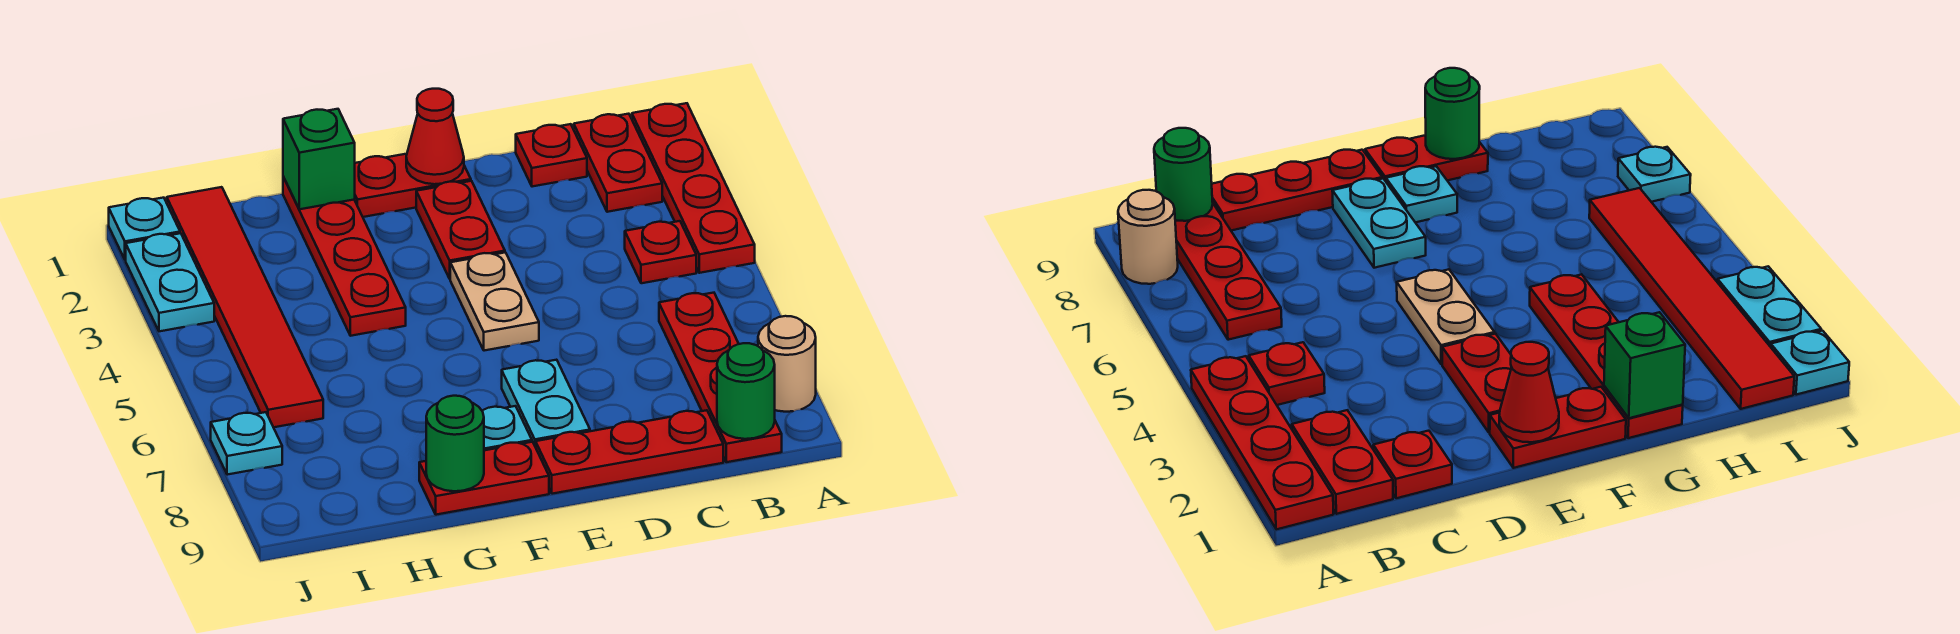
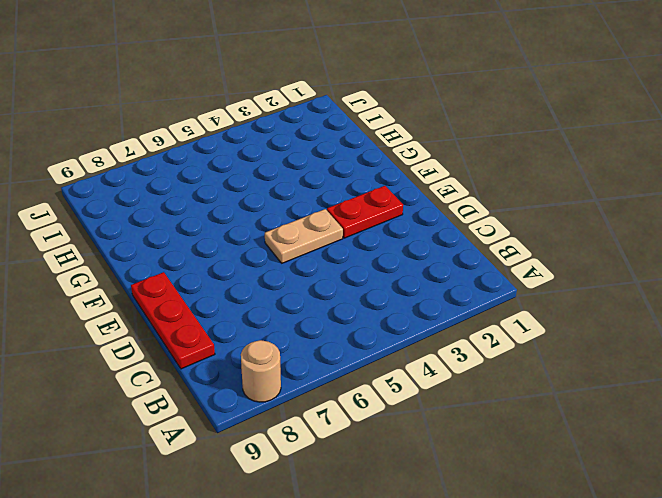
none -> red plate A1:A4 level 1
none -> red plate B1:B2 level 1
none -> red plate B4 level 1

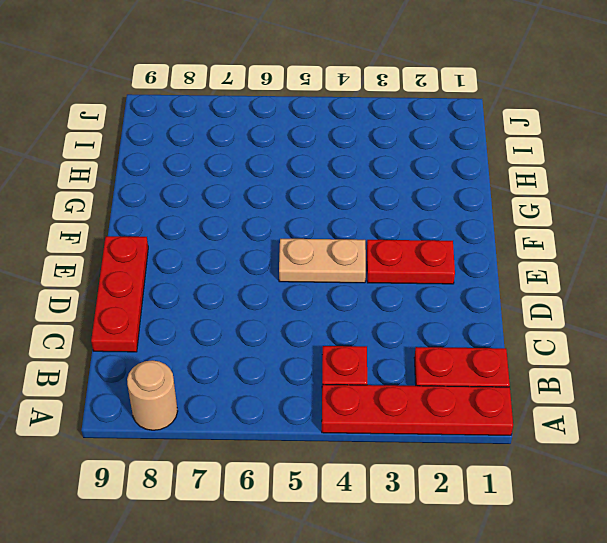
none -> red plate B6:B9 level 1
none -> red plate C1 level 1
none -> red plate E1:F1 level 1

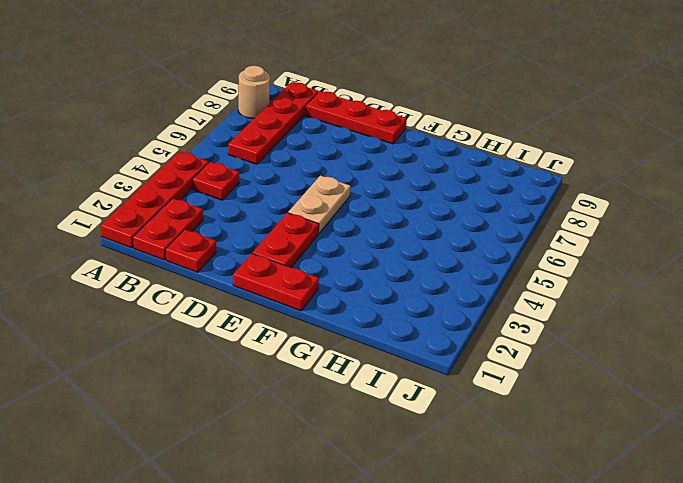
none -> cyan plate E7:E8 level 1
none -> cyan plate F8 level 1
none -> red plate F9:G9 level 1

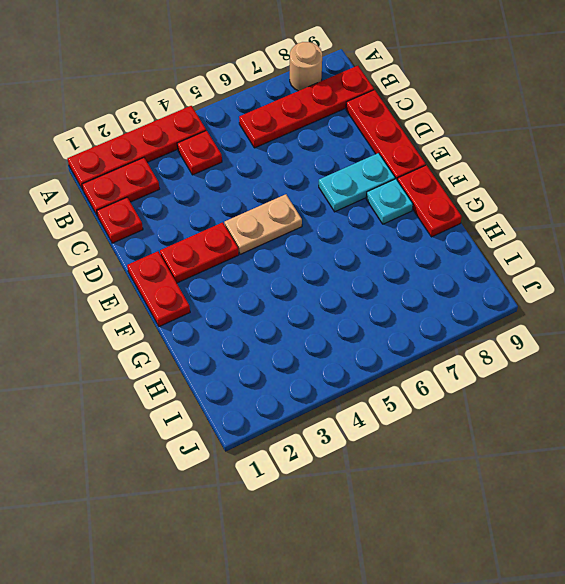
none -> red plate G1:G4 level 1
none -> red tile I1:I6 level 1
none -> cyan plate J1 level 1

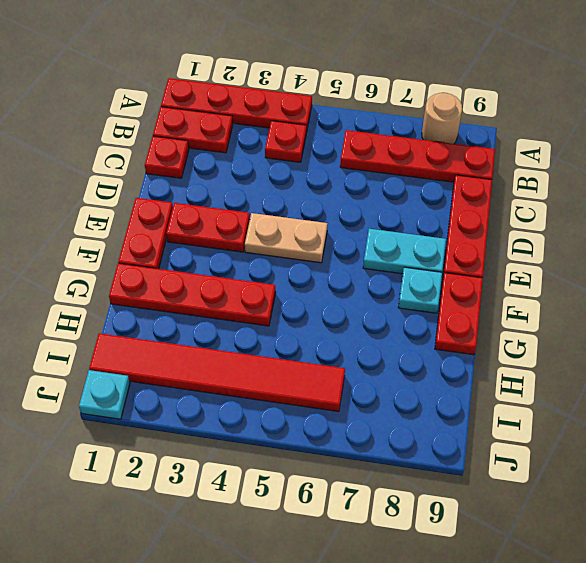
none -> cyan plate J2:J3 level 1
none -> cyan plate J7 level 1
none -> green round brick B9 level 2

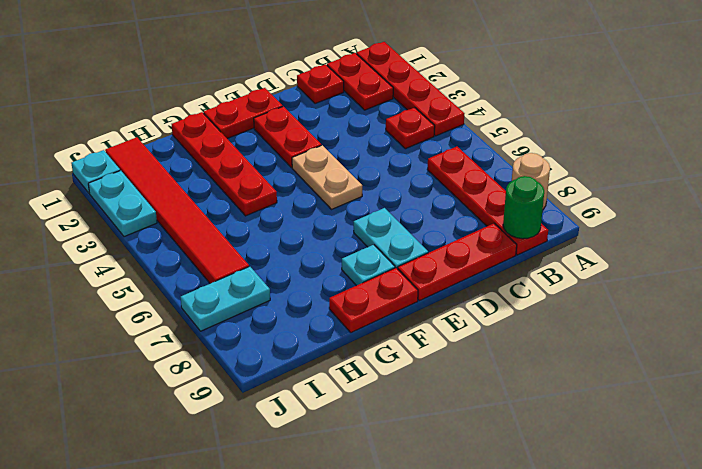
cyan plate I7:J7 level 1 -> cyan plate J7 level 1
none -> red cone E1 level 2
none -> green brick G1 level 2
none -> green round brick G9 level 2

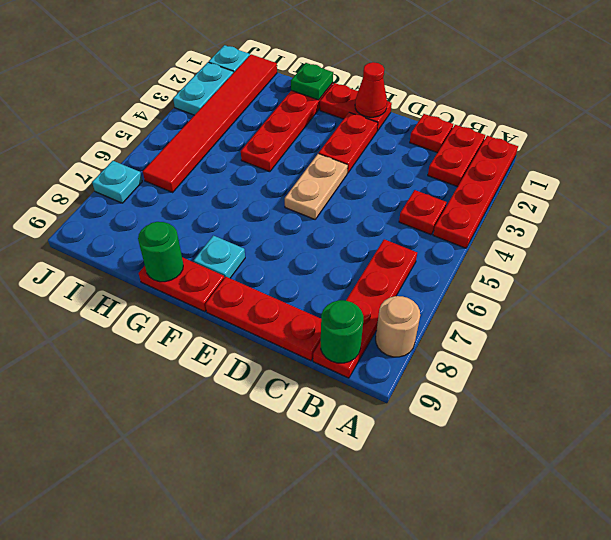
green plate G1 level 2 -> green brick G1 level 2
none -> cyan plate E7:E8 level 1

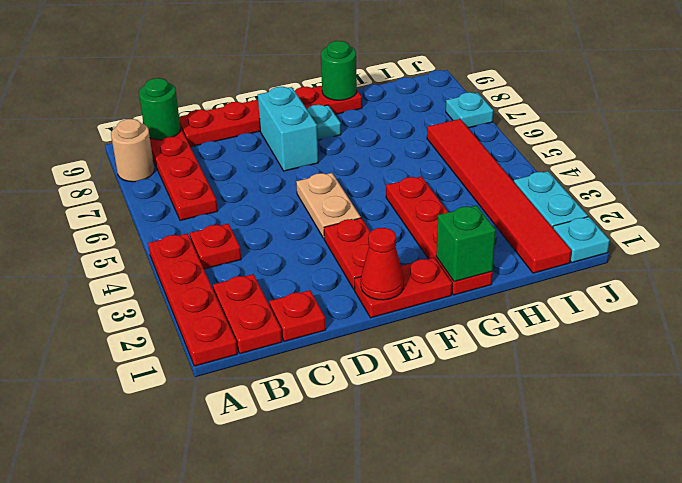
cyan brick E7:E8 level 1 -> cyan plate E7:E8 level 1

